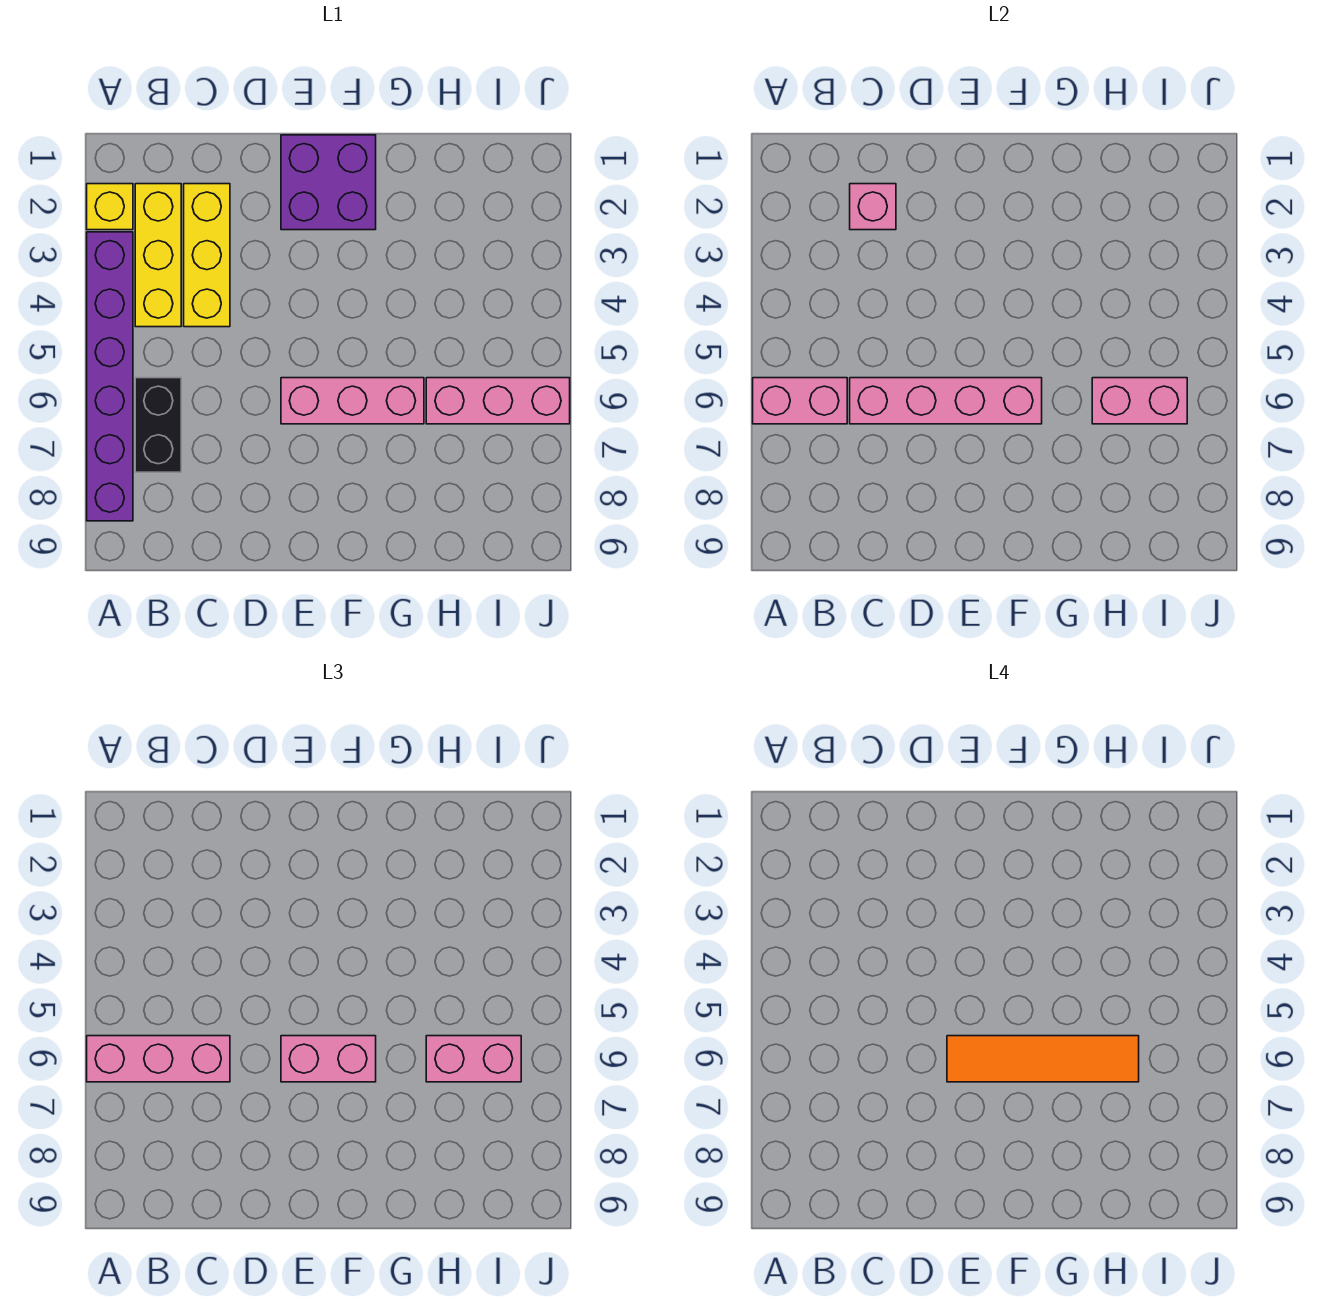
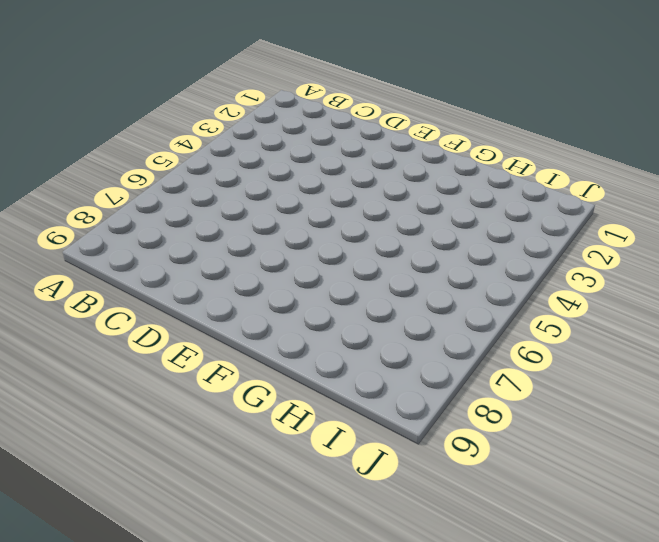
none -> yellow brick A2 level 1
none -> purple brick A3:A8 level 1
none -> yellow brick B2:B4 level 1

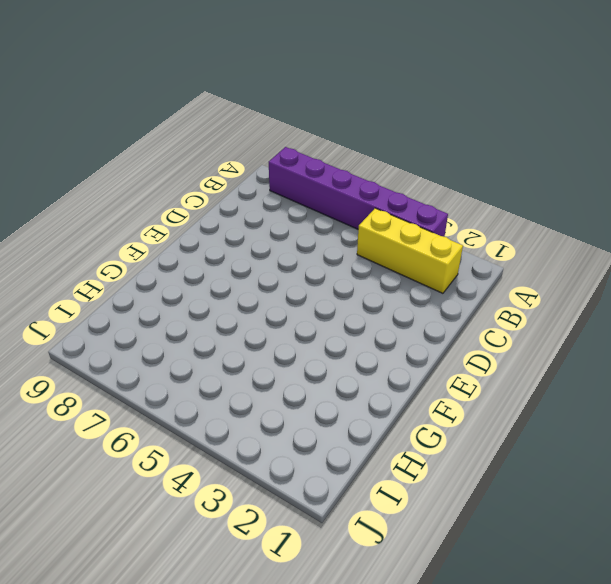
none -> yellow brick A2 level 1
none -> black brick B6:B7 level 1
none -> yellow brick C2:C4 level 1

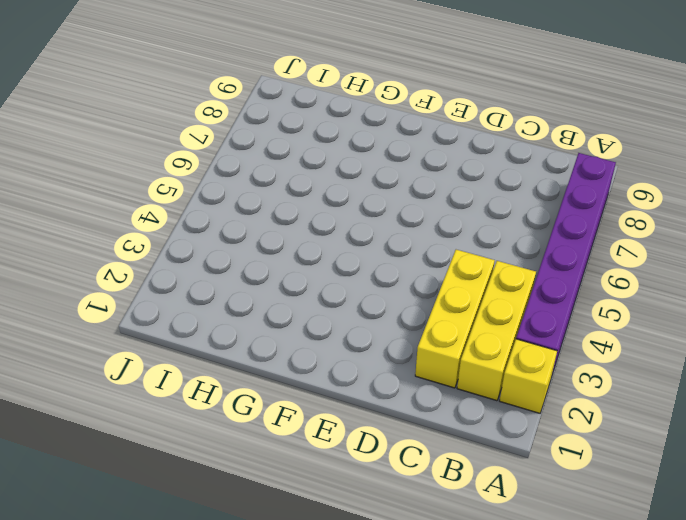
none -> black brick B6:B7 level 1
none -> purple brick E1:F2 level 1
none -> pink brick E6:G6 level 1

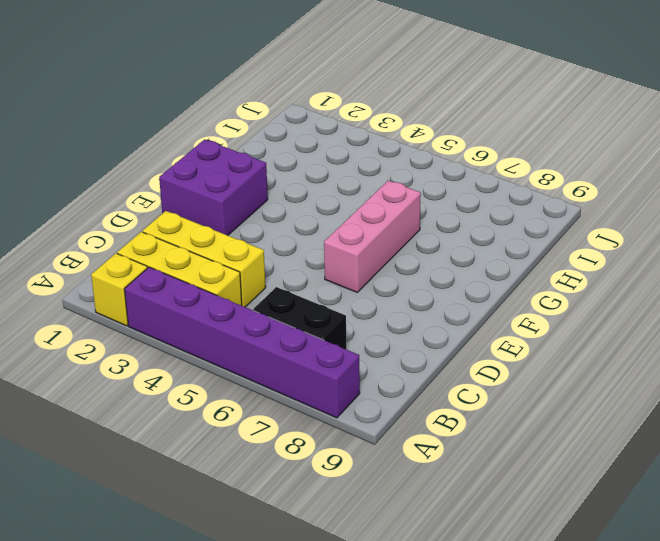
none -> pink brick H6:J6 level 1
none -> pink brick A6:B6 level 2
none -> pink brick C2 level 2

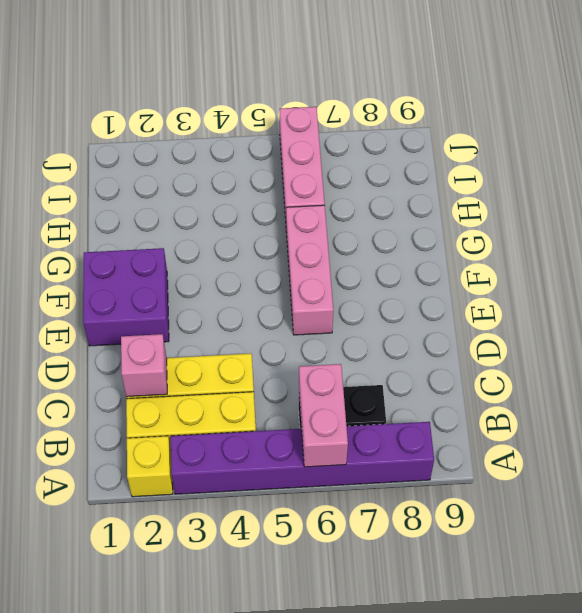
none -> pink brick C6:F6 level 2
none -> pink brick H6:I6 level 2
none -> pink brick A6:C6 level 3

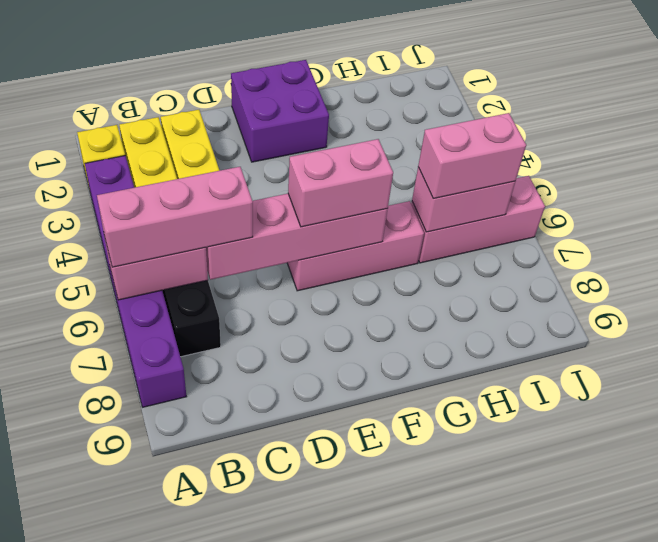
none -> pink brick C2 level 2
none -> orange tile E6:H6 level 4

